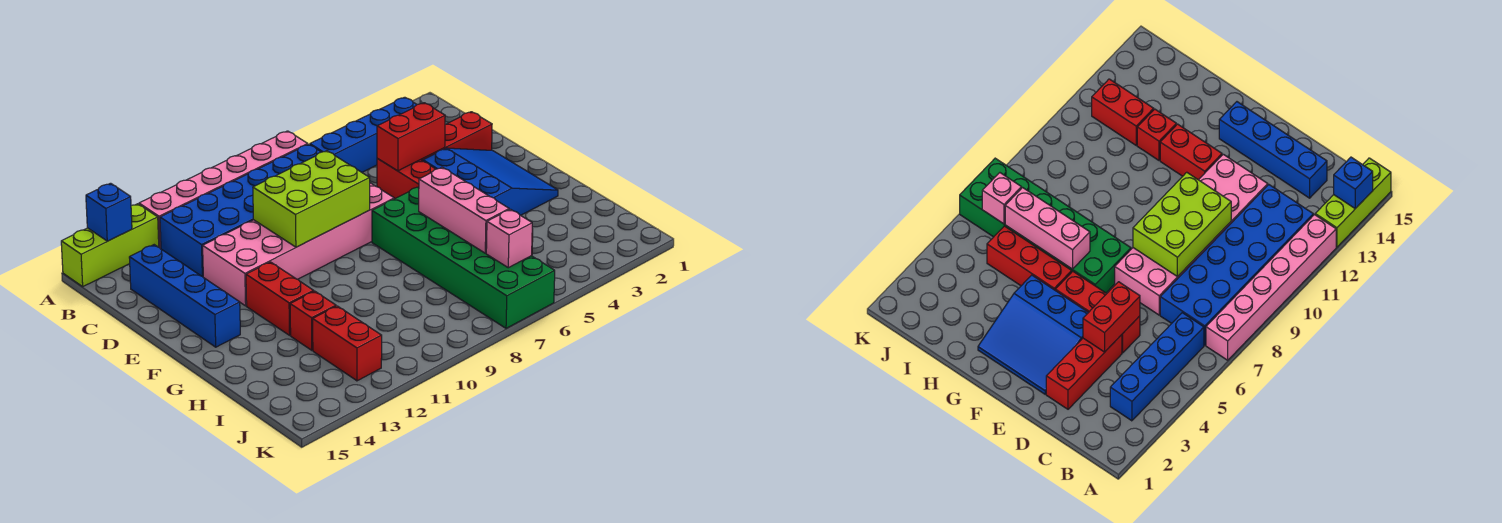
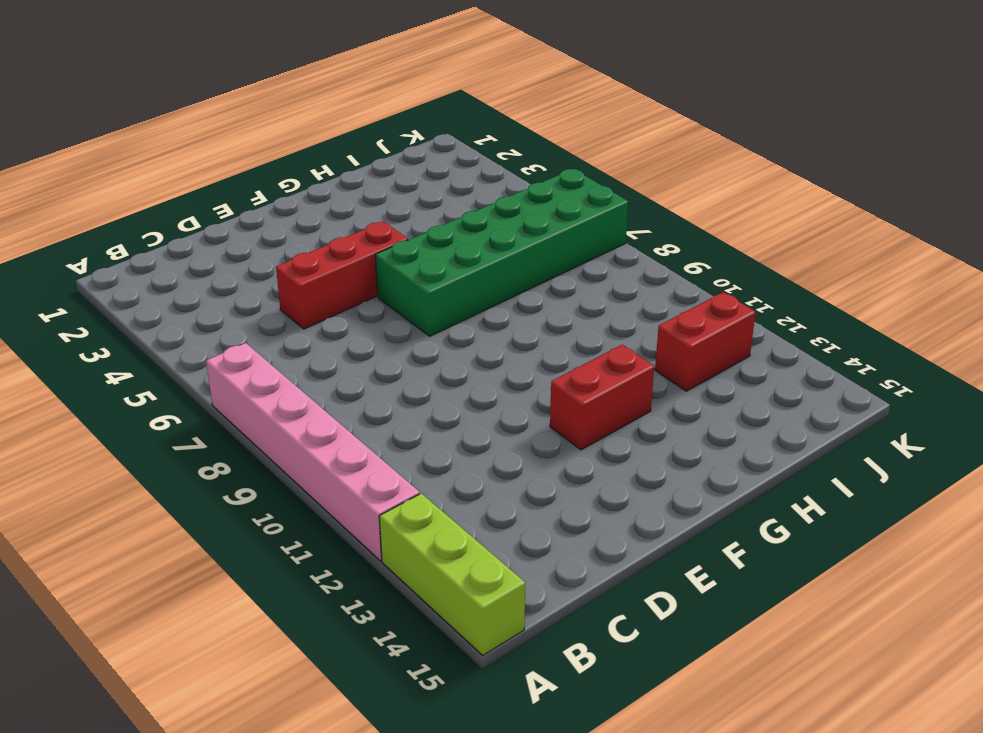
none -> blue brick B3:B6 level 1
none -> blue brick B7:C12 level 1
none -> blue brick C14:F14 level 1

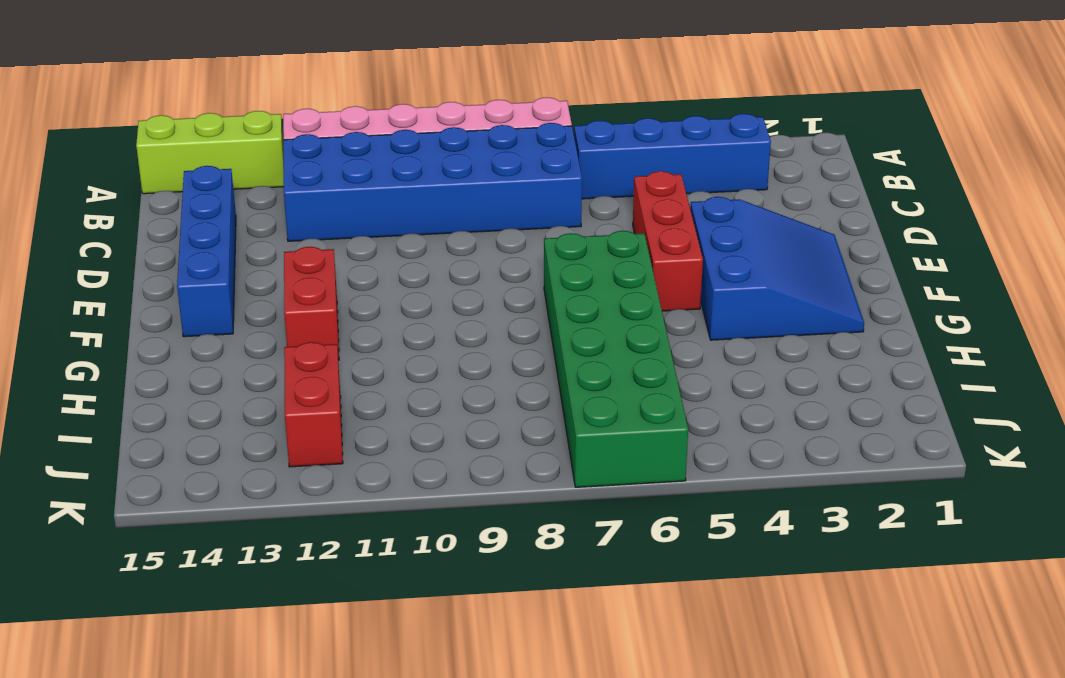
none -> red brick D2:D4 level 1
none -> pink brick D7:E12 level 1
none -> red brick G5:I5 level 1

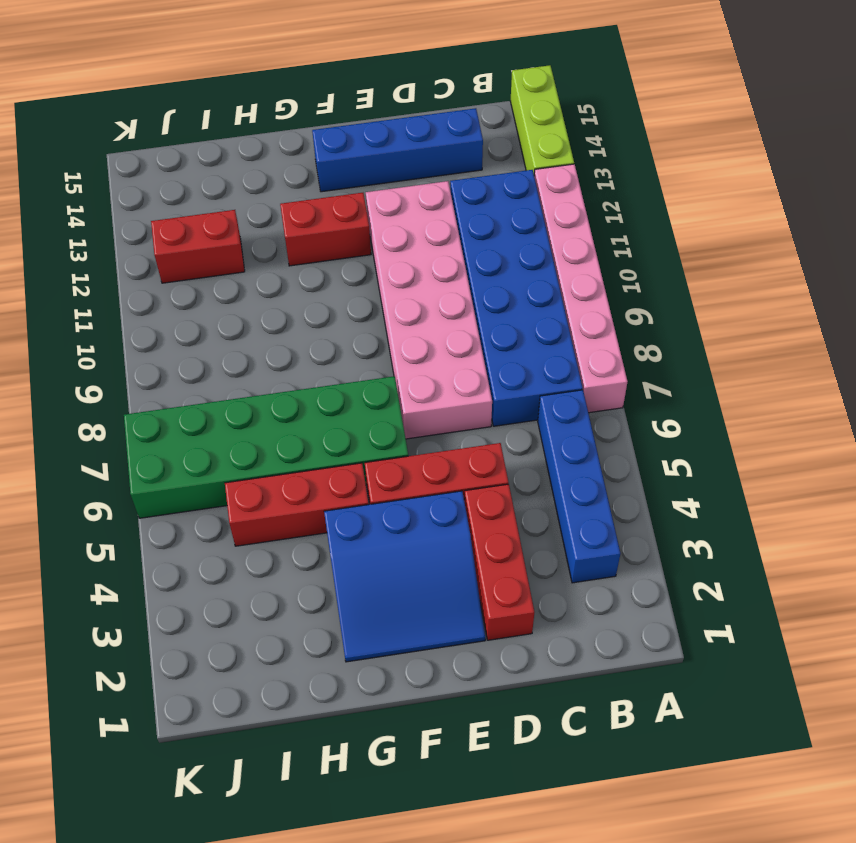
none -> red brick H12 level 1
none -> blue brick A14 level 2
none -> red brick D4:D5 level 2

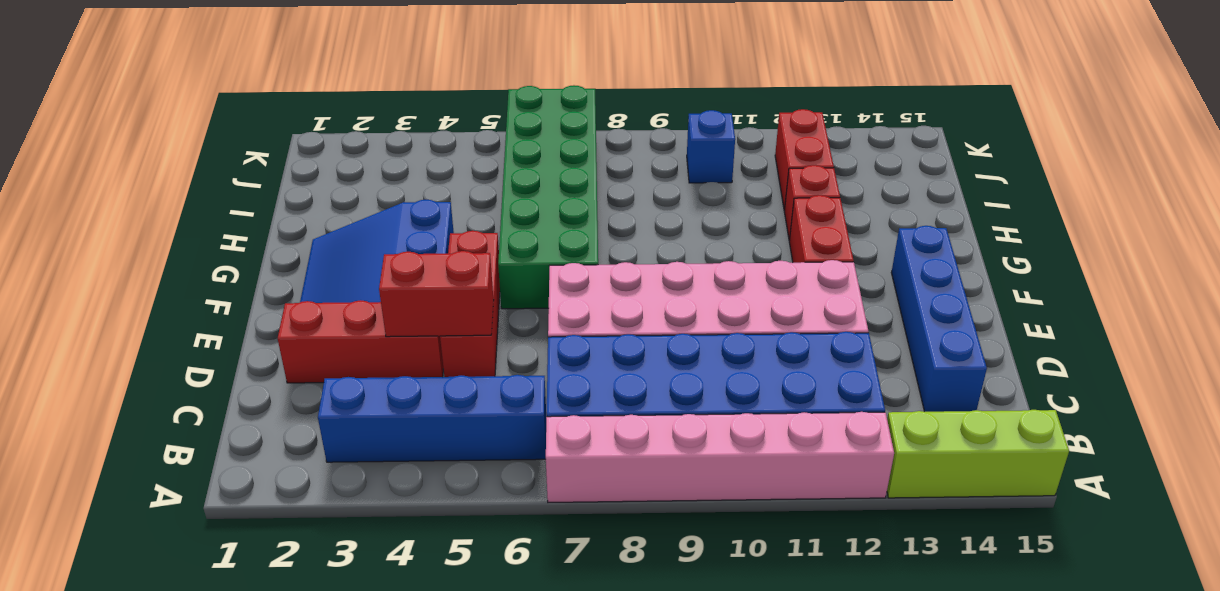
blue brick J10 level 1 -> blue brick A14 level 2
none -> red brick G5:I5 level 1
none -> lime brick D8:E10 level 2
none -> pink brick G6:I6 level 2

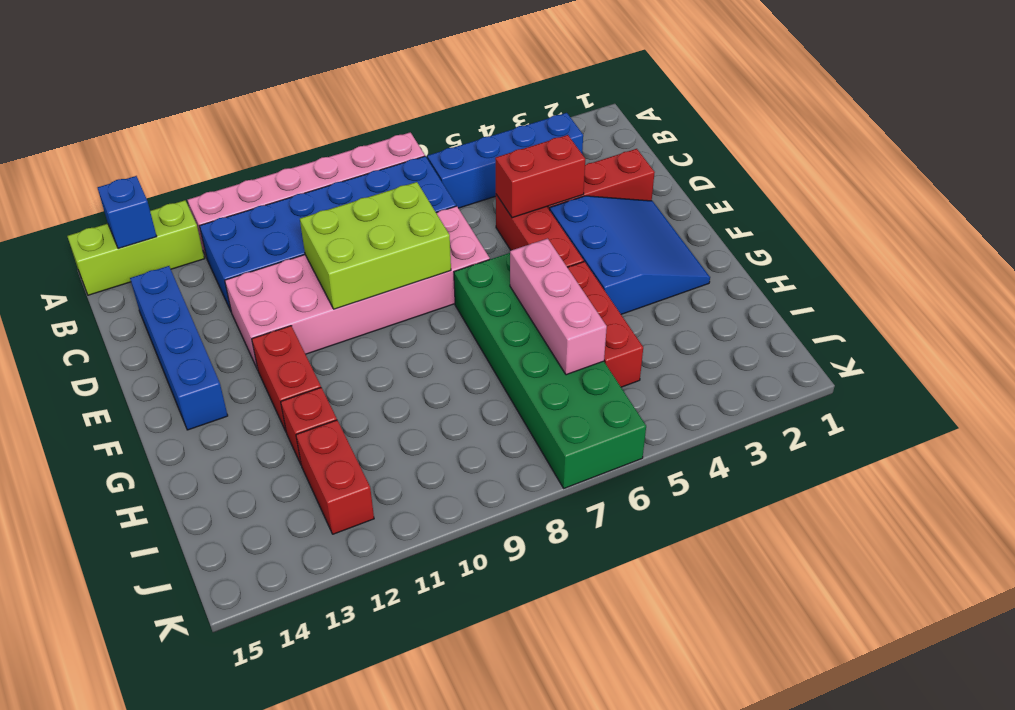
none -> pink brick J6 level 2

